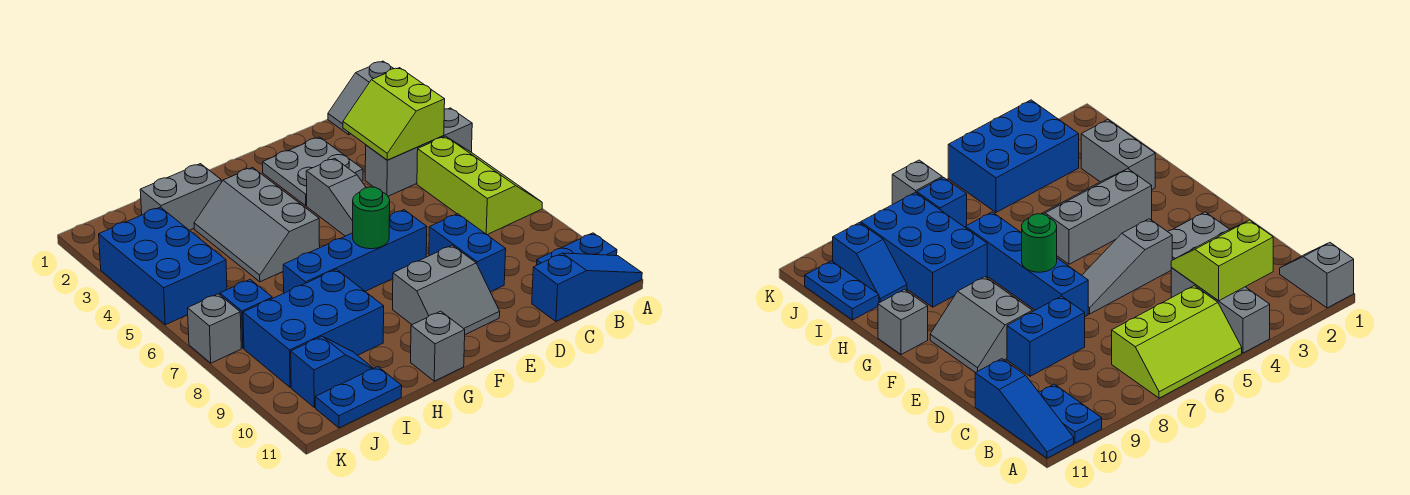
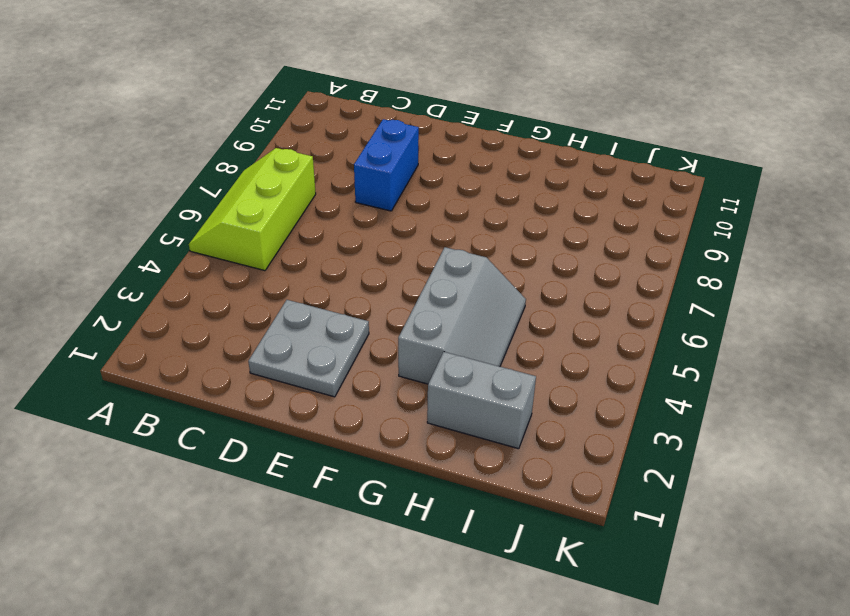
none -> grey slope A1:B1 level 1 top A
none -> grey brick A4:C4 level 1
none -> blue plate A10:B10 level 1

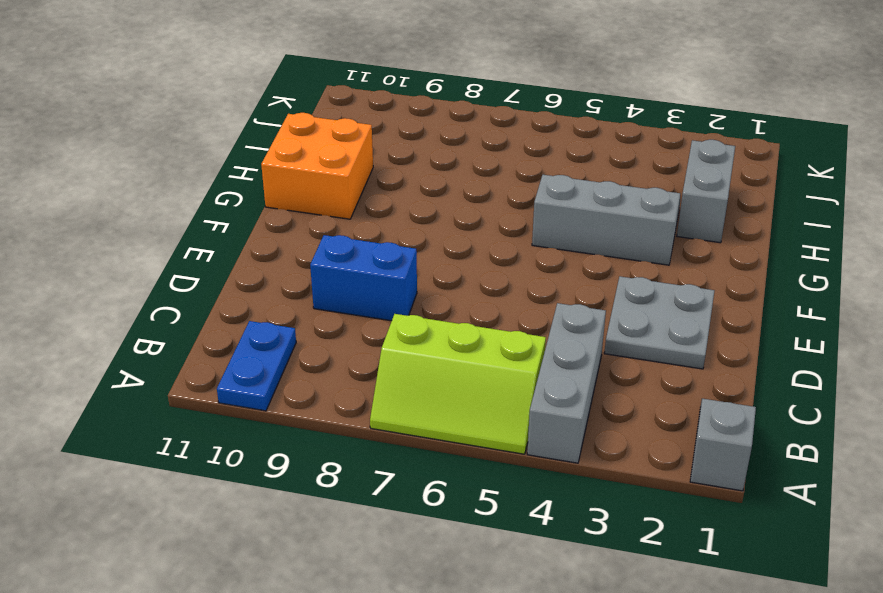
orange brick G10:H11 level 1 -> grey brick G11 level 1
none -> blue slope A11:C11 level 1 top C
none -> grey slope E4:E6 level 1 top 4
none -> blue brick E7:H7 level 1

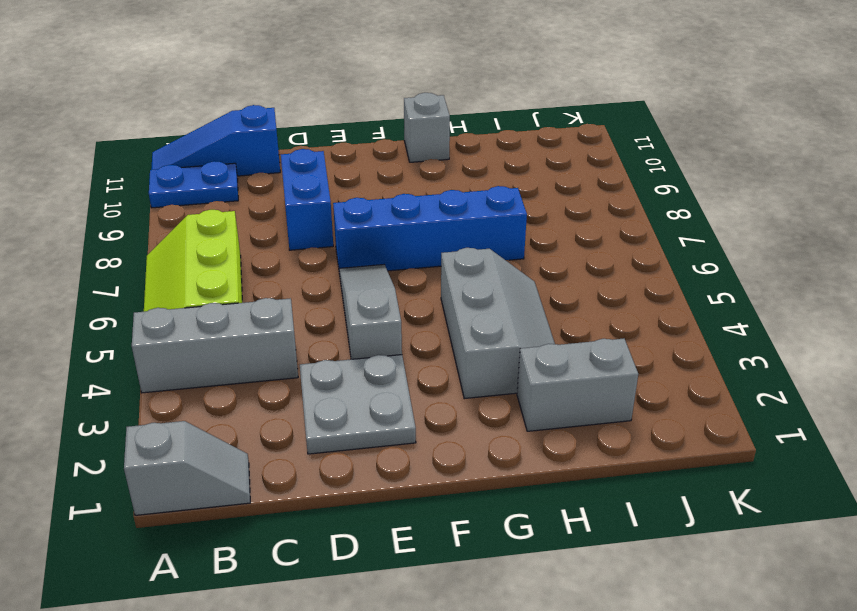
none -> grey slope E9:F10 level 1 top 9
none -> blue brick H8:J9 level 1
none -> blue slope I10:J10 level 1 top J

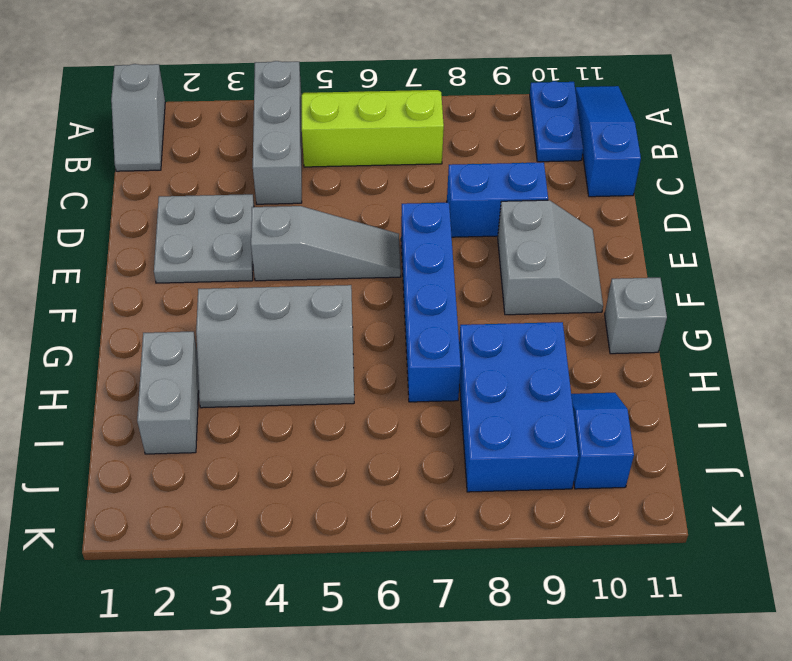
none -> blue plate I11:J11 level 1
none -> blue brick J3:K5 level 1
none -> blue brick J7 level 1

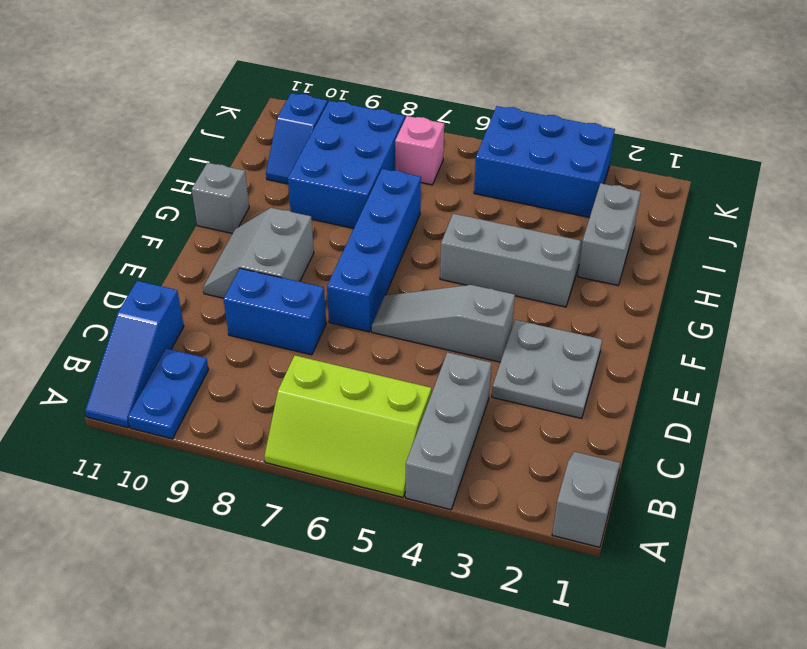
pink brick J7 level 1 -> blue brick J7 level 1
none -> blue plate I11:J11 level 1
none -> grey brick K7 level 1
none -> lime slope B3:C4 level 2 top B

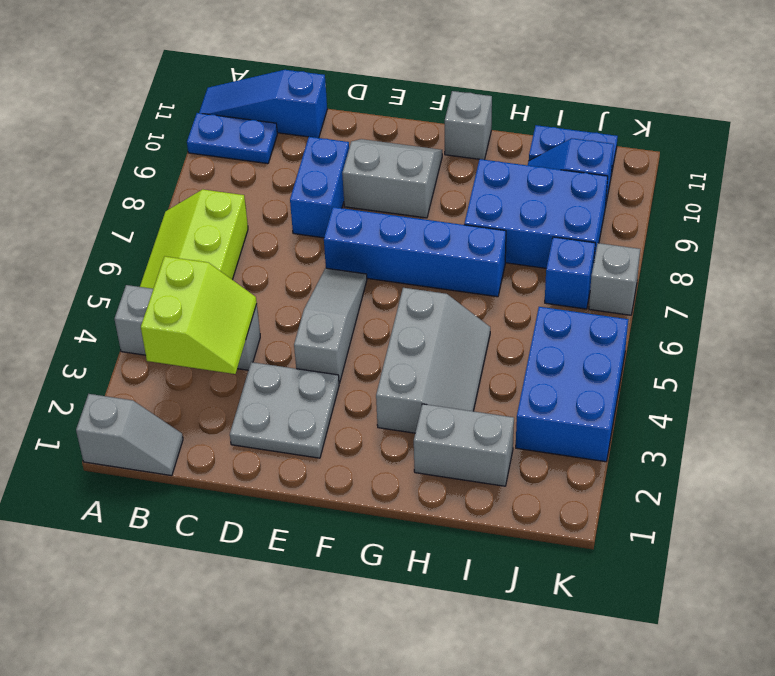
none -> green round brick F7 level 2

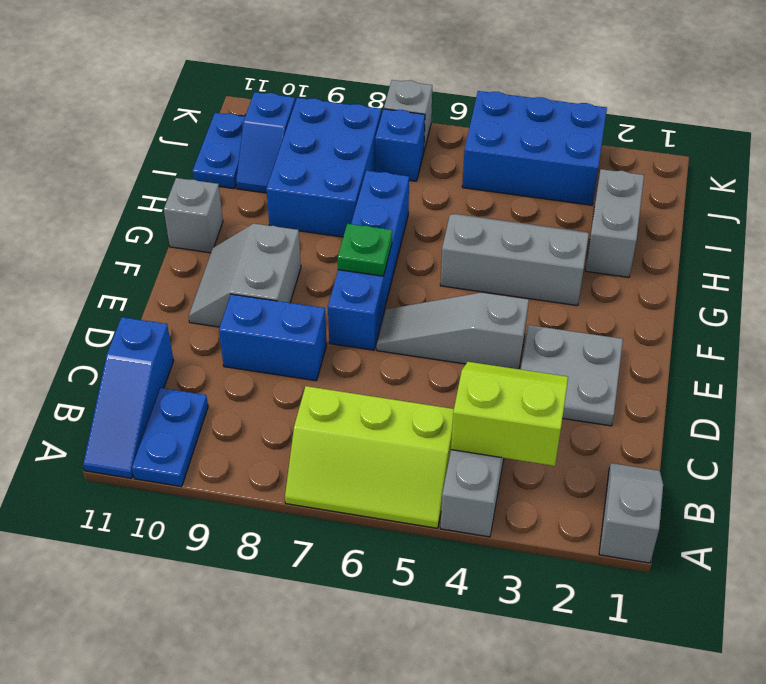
green plate F7 level 2 -> green round brick F7 level 2

